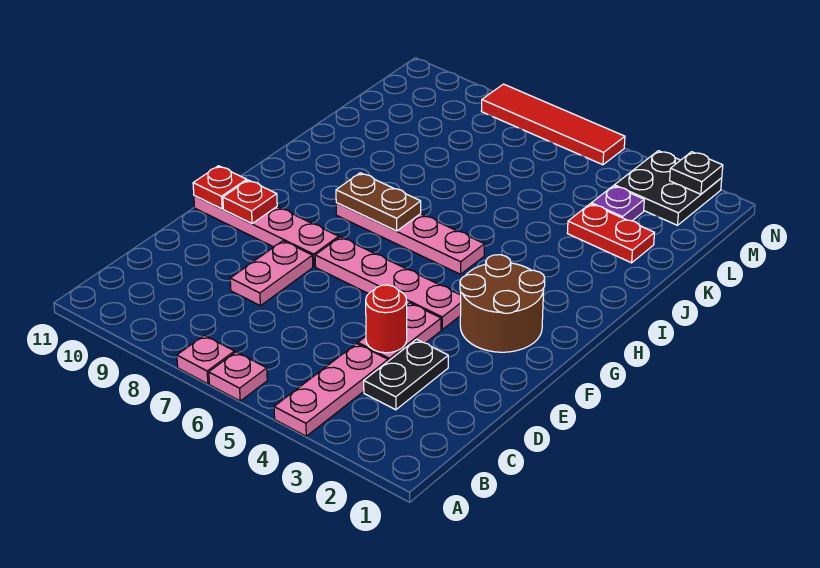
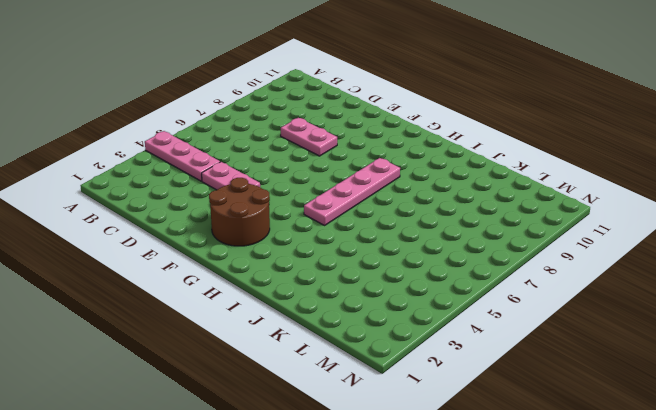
none -> pink plate A6 level 1
none -> pink plate A7 level 1
none -> black plate C3:D3 level 1

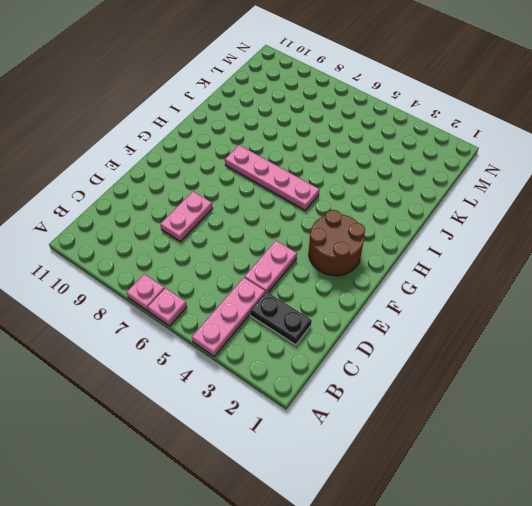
black plate C2:C3 level 1 -> black plate C3:D3 level 1
none -> pink plate F4:F7 level 1
none -> pink plate F8:F11 level 1
none -> red plate K2:K3 level 1

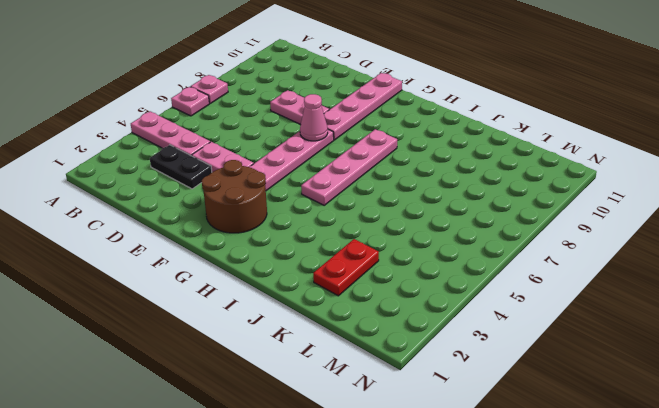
pink cone F7 level 2 -> none
none -> purple plate L3 level 1
none -> black plate M2:N3 level 1
none -> red tile N5:N8 level 1

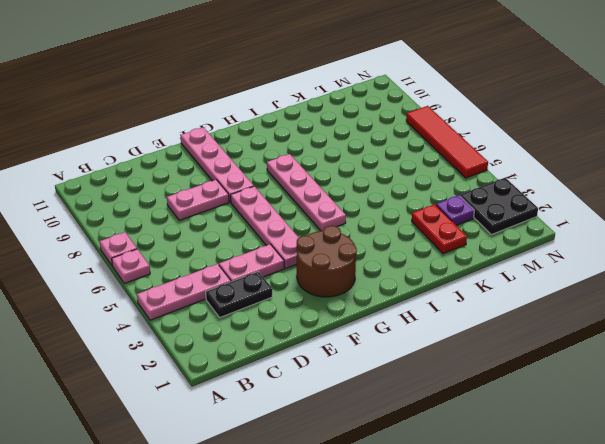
none -> red round brick D4 level 2
none -> red plate F10 level 2
none -> red plate F11 level 2

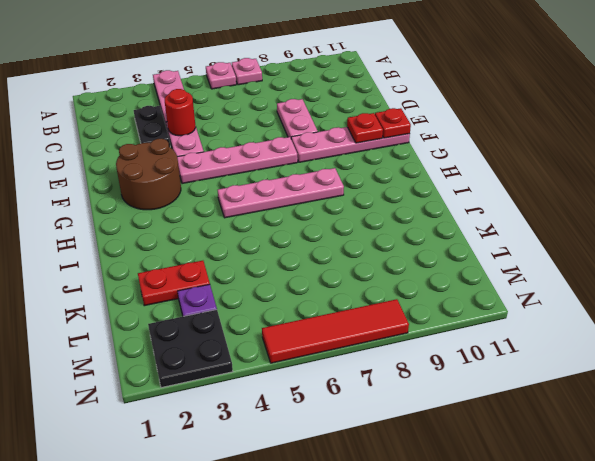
none -> brown plate H7:H8 level 2
none -> black plate N2 level 2

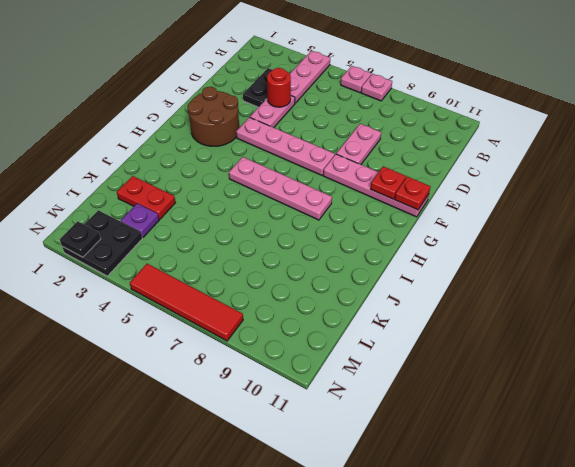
none -> brown plate H7:H8 level 2

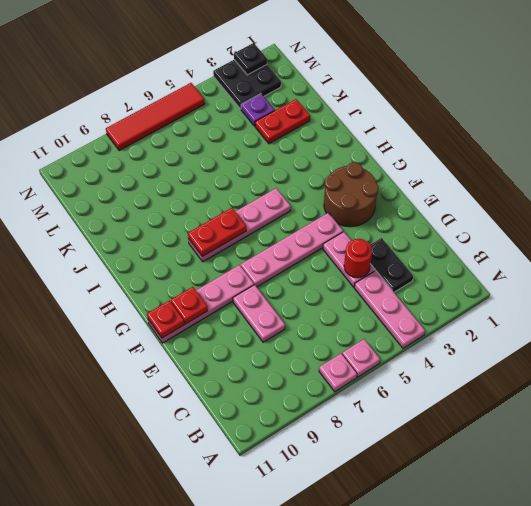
red plate H7:H8 level 2 -> brown plate H7:H8 level 2

